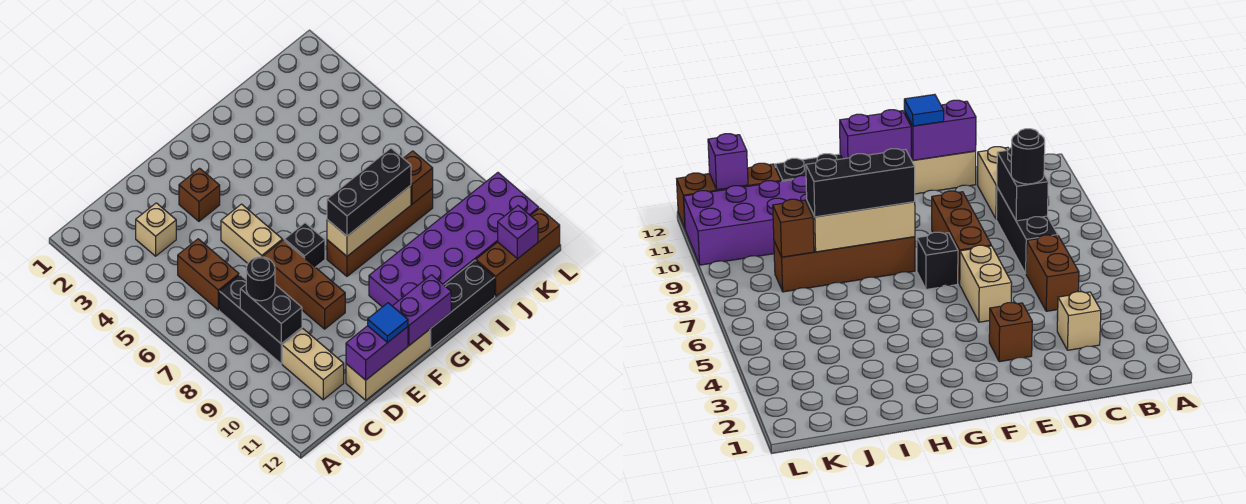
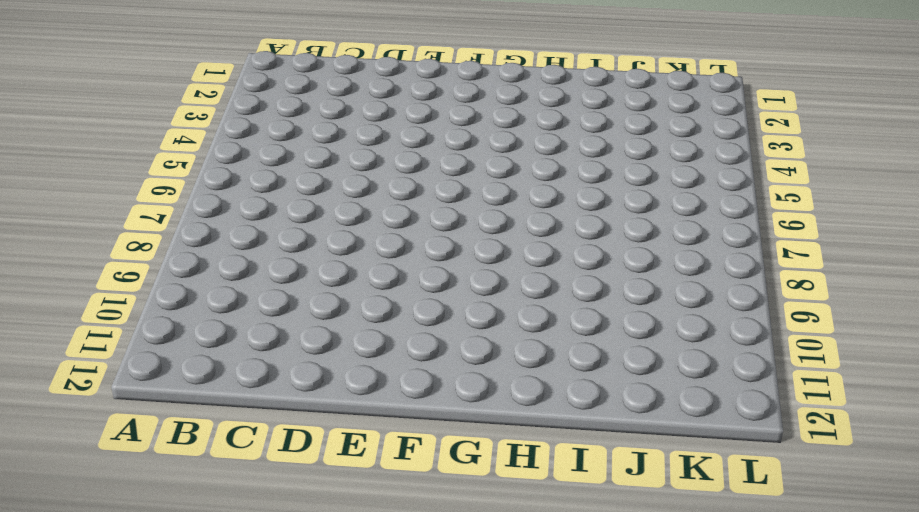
none -> tan brick C3 level 1
none -> brown brick C5:C6 level 1
none -> black brick C7:C9 level 1

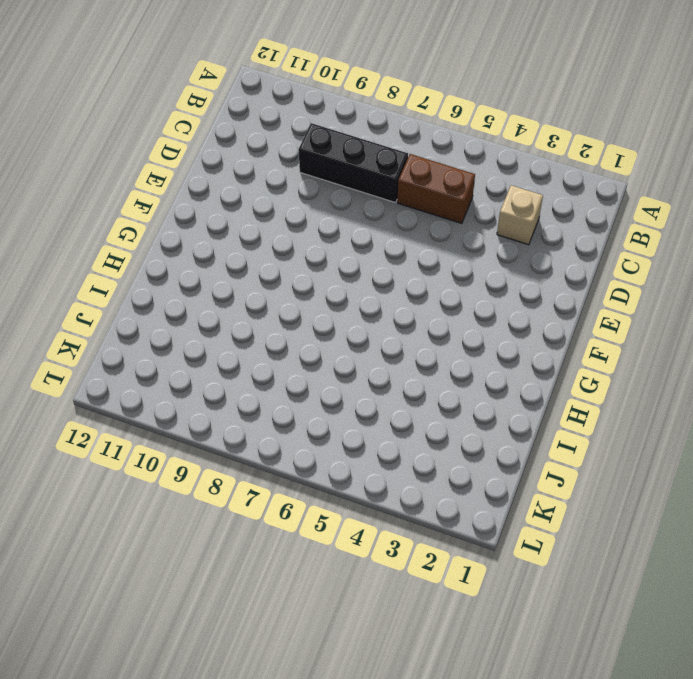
none -> tan brick C10:C11 level 1
none -> tan brick D12:F12 level 1
none -> brown brick E3 level 1

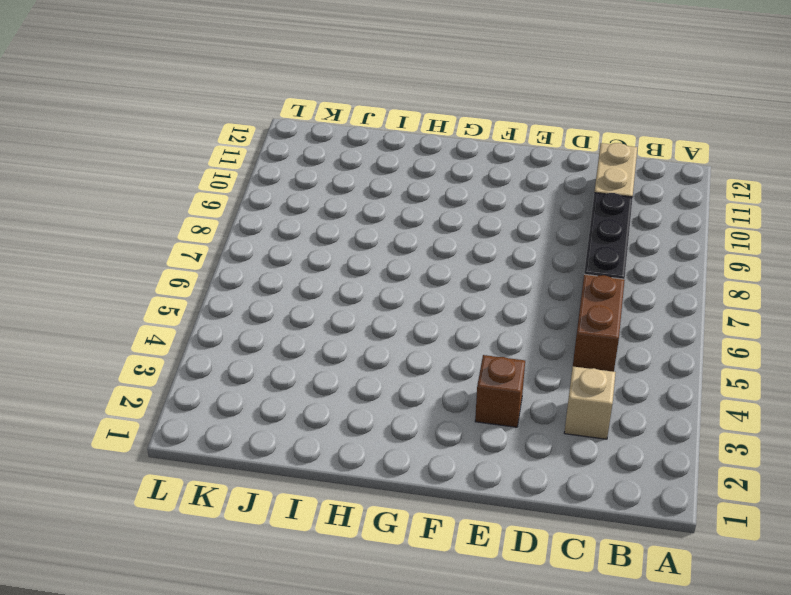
none -> tan brick D12:F12 level 1
none -> tan brick E5:E6 level 1
none -> brown brick E7:E9 level 1

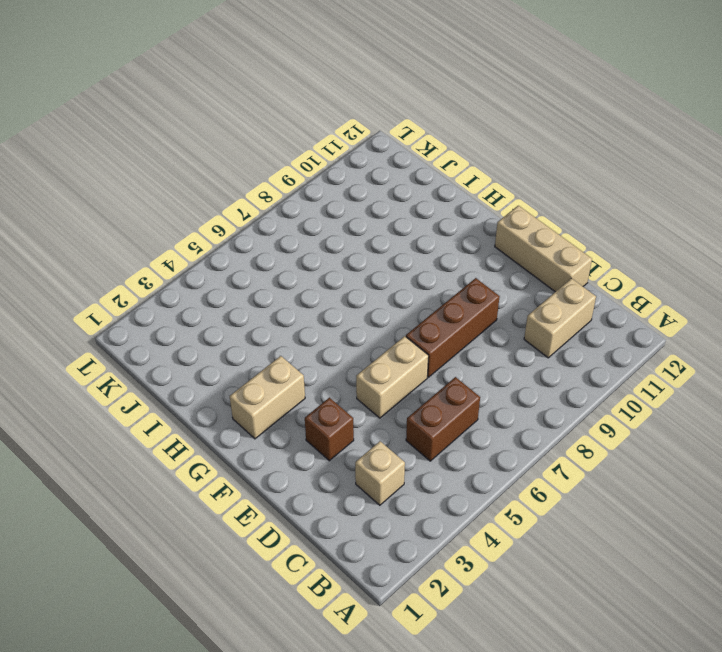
tan brick G2:G3 level 1 -> none
none -> black brick C7:C9 level 1
none -> black brick F7 level 1
none -> brown brick G8:J8 level 1

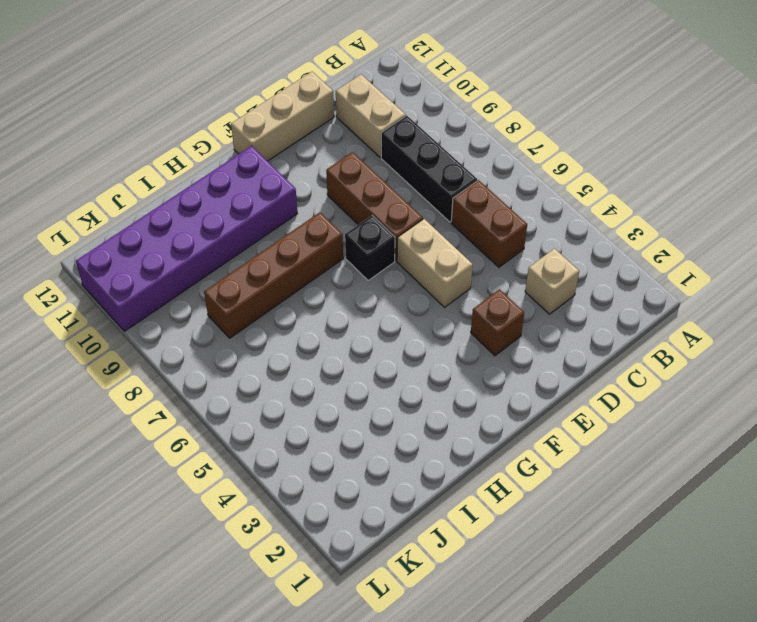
none -> black brick G12:I12 level 1
none -> brown brick J12:L12 level 1
none -> black brick C8:C9 level 2

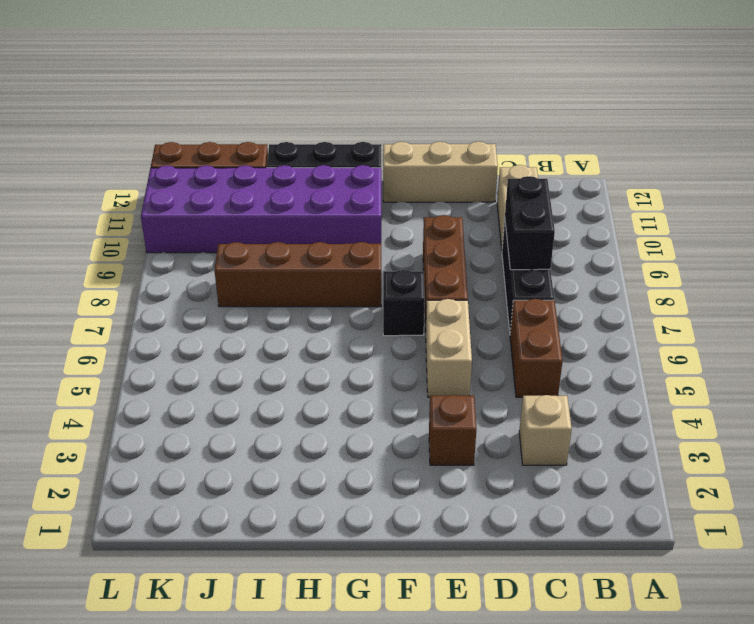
none -> purple brick D12:E12 level 2
none -> purple brick F12:G12 level 2
none -> tan brick G8:I8 level 2

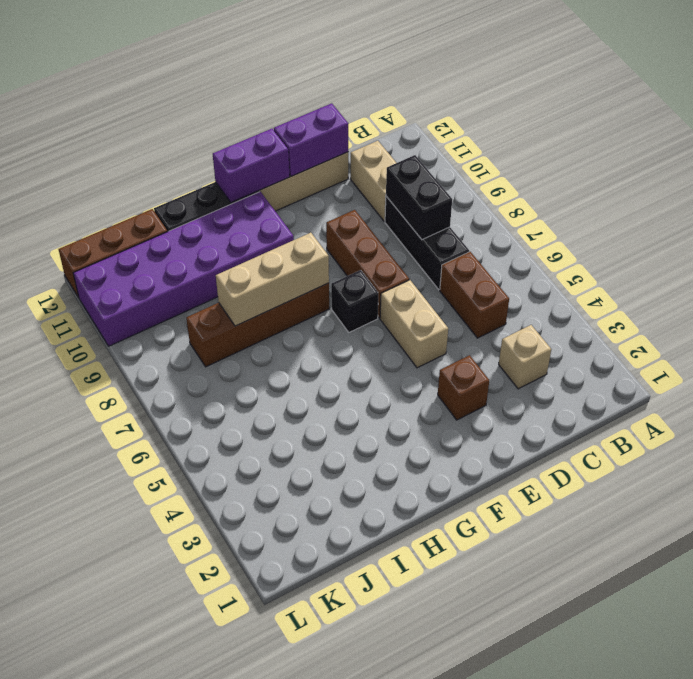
none -> brown brick J8 level 2
none -> purple brick K12 level 2
none -> black round brick C8 level 3

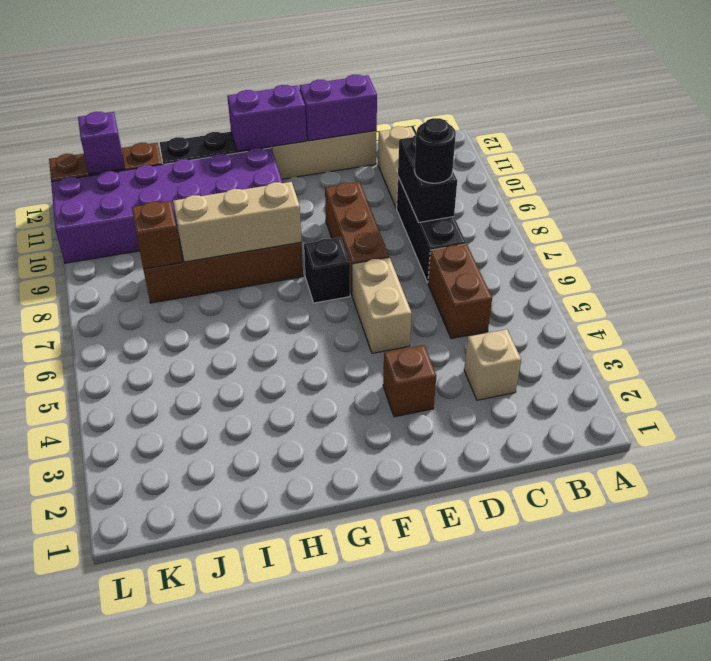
none -> blue tile E12 level 3
none -> black brick G8:I8 level 3

